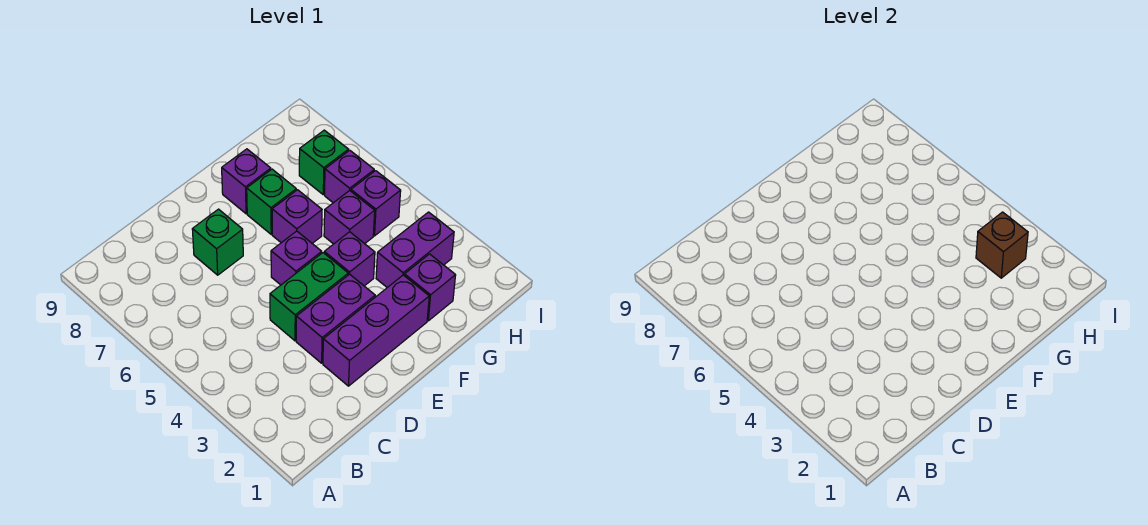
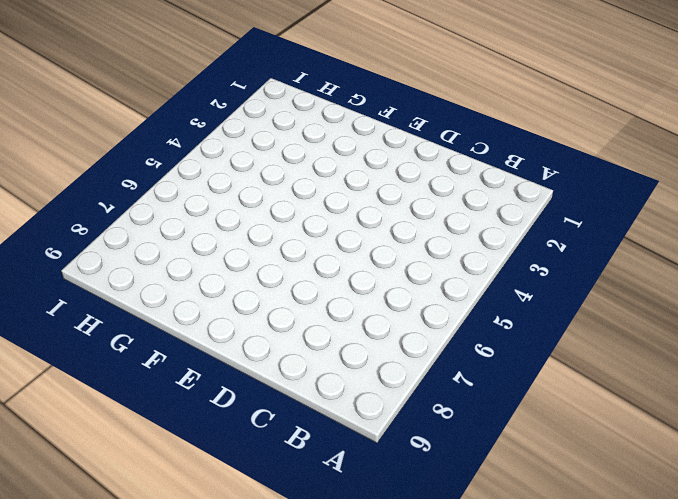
none -> purple brick D2:F2 level 1
none -> purple brick D3:E3 level 1
none -> green brick D4:E4 level 1

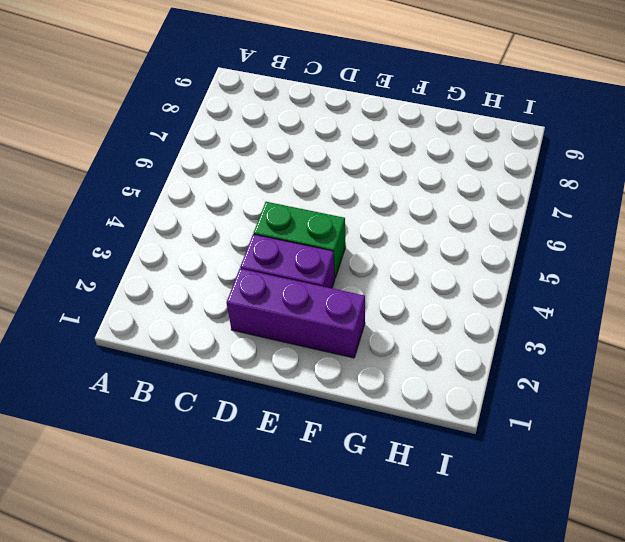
none -> green brick D7 level 1
none -> purple brick E5 level 1
none -> purple brick F4 level 1

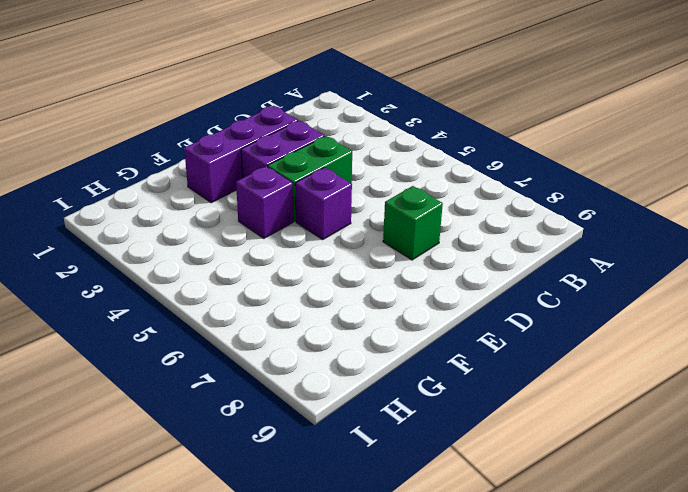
none -> purple brick F6 level 1
none -> green brick F7 level 1
none -> purple brick F8 level 1

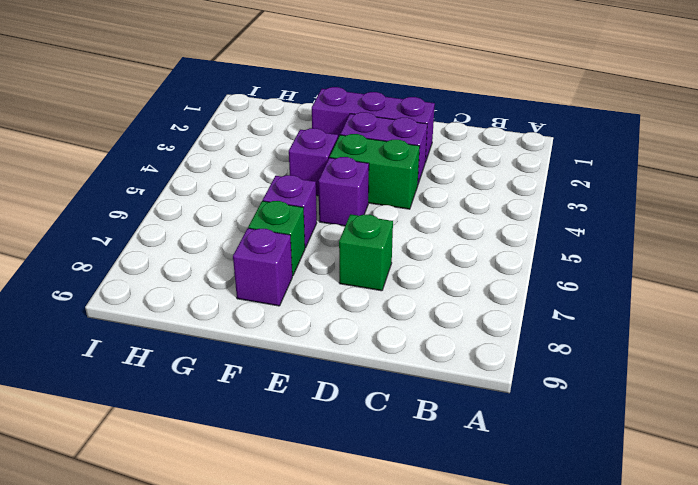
none -> purple brick G2 level 1
none -> purple brick G3:H3 level 1
none -> purple brick G5 level 1

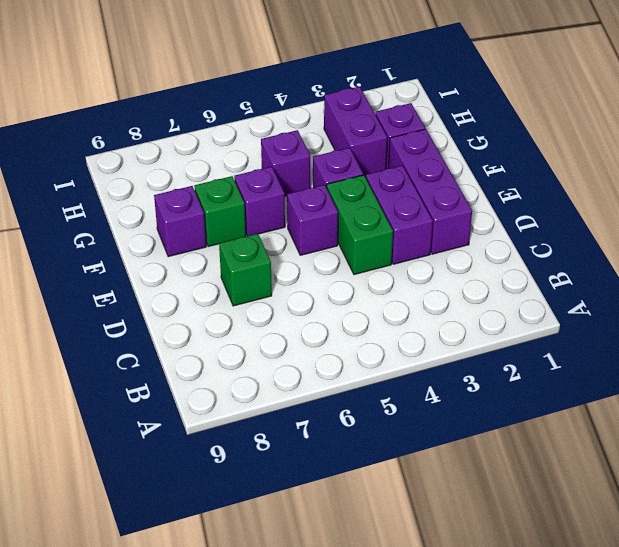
none -> purple brick H5 level 1
none -> purple brick H6 level 1
none -> green brick H7 level 1

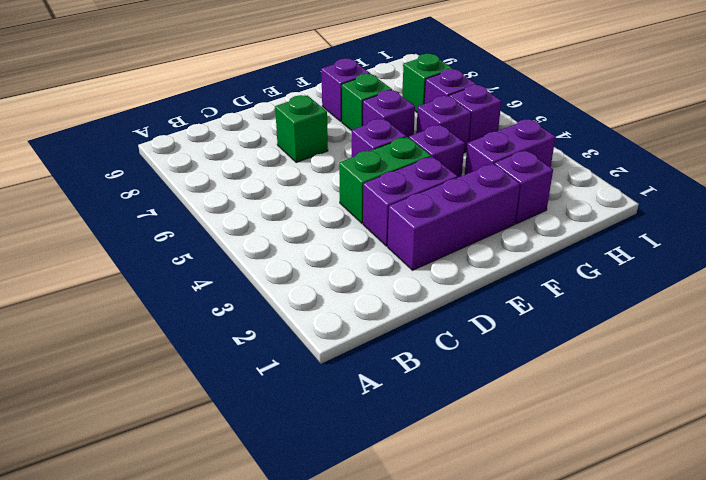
none -> brown brick H3 level 2

